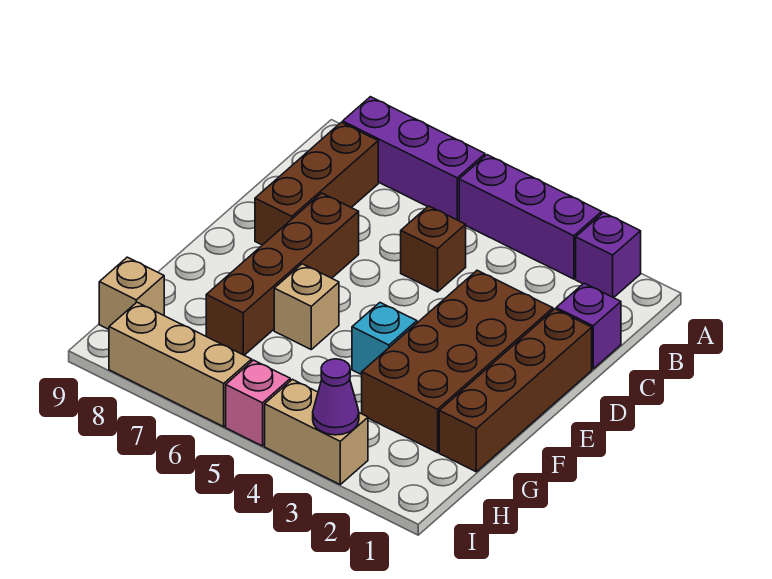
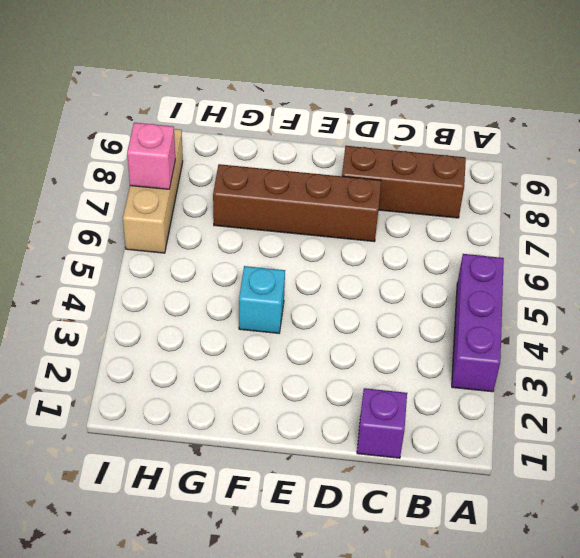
pink brick I7 level 2 -> pink brick I5 level 1
none -> purple brick A2 level 1
none -> purple brick A6:A8 level 1
none -> brown brick C5 level 1

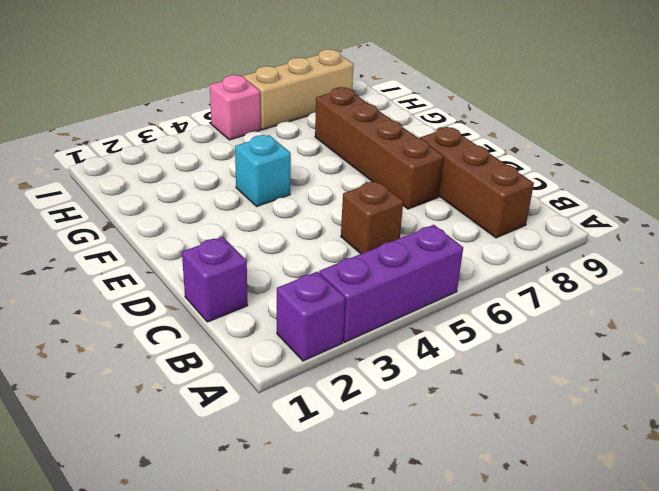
none -> purple brick A6:A8 level 1
none -> brown brick D1:G1 level 1
none -> brown brick D2:G3 level 1

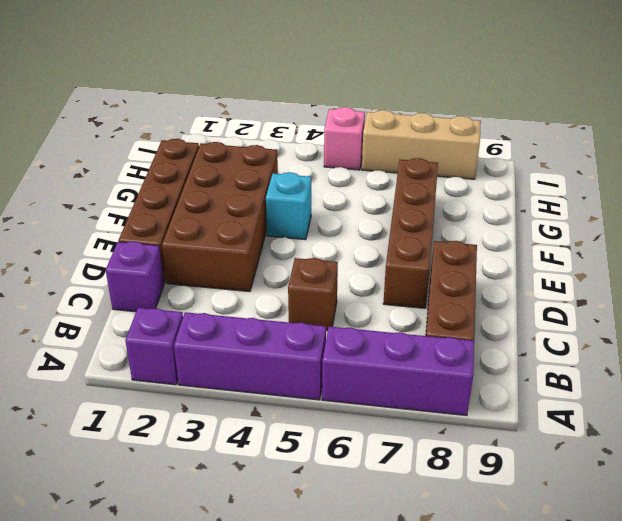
none -> tan brick F6 level 1
none -> tan brick H9 level 1
none -> tan brick I3:I4 level 1

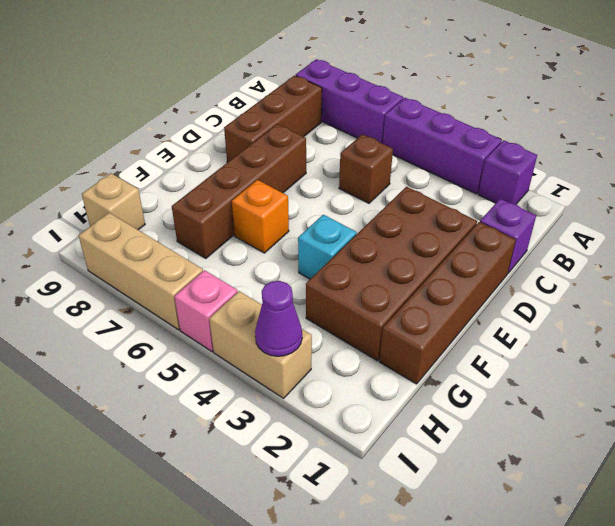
orange brick F6 level 1 -> tan brick F6 level 1

